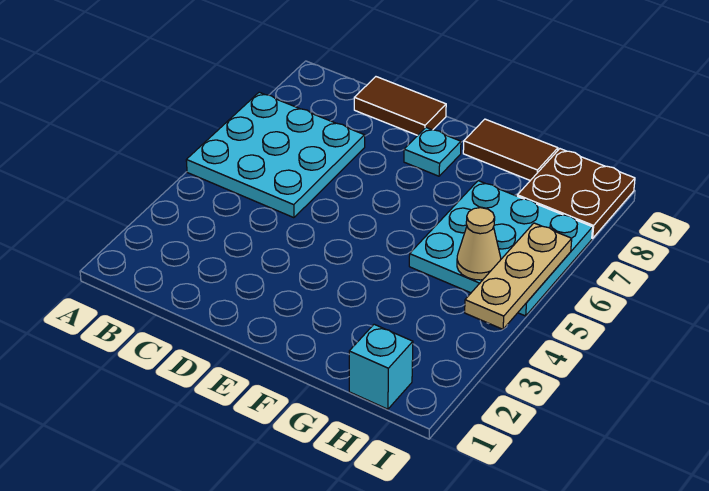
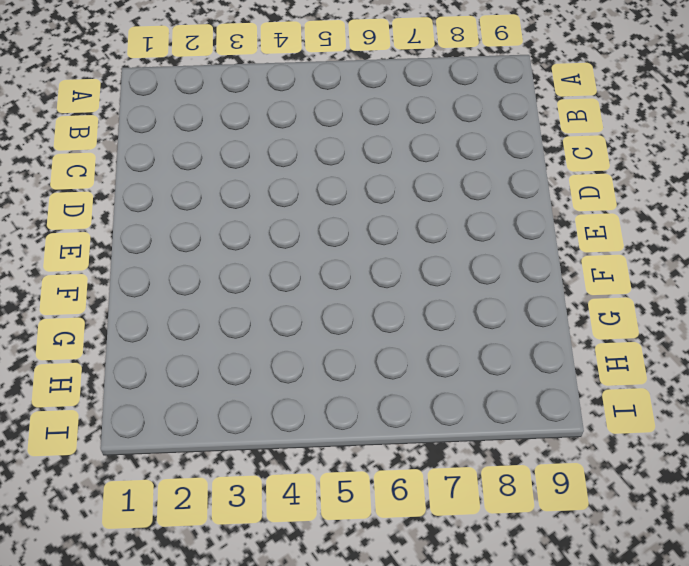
none -> cyan plate A5:C7 level 1
none -> brown tile C9:D9 level 1

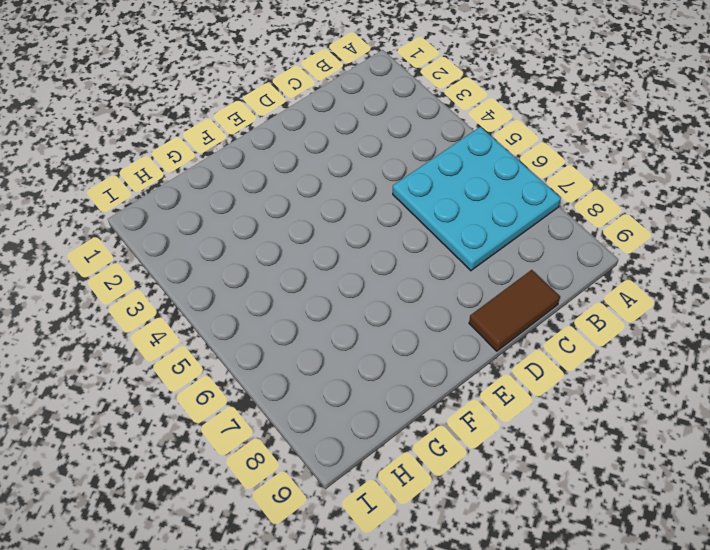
none -> cyan plate E8 level 1
none -> brown tile F9:G9 level 1

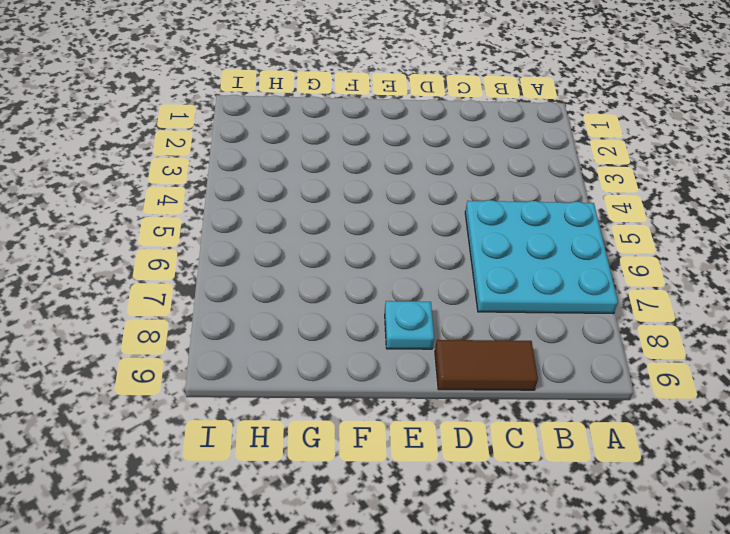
none -> brown tile F9:G9 level 1
none -> cyan plate G5:I7 level 1

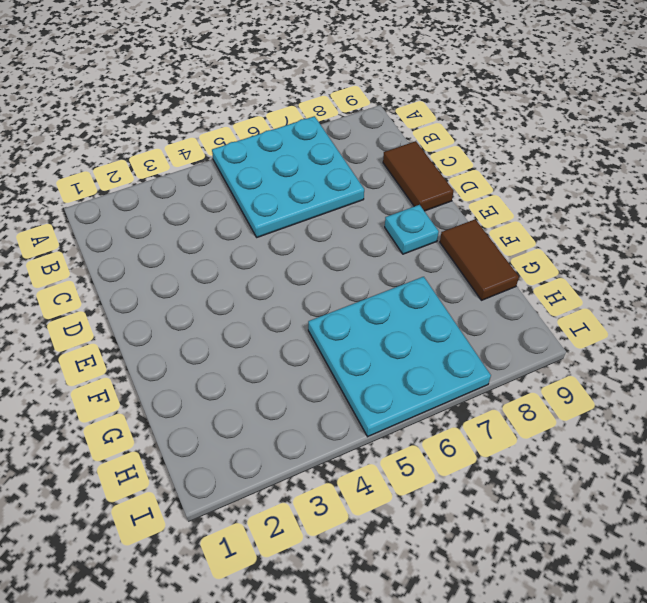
none -> cyan brick H1 level 1
none -> brown plate H8:I9 level 1

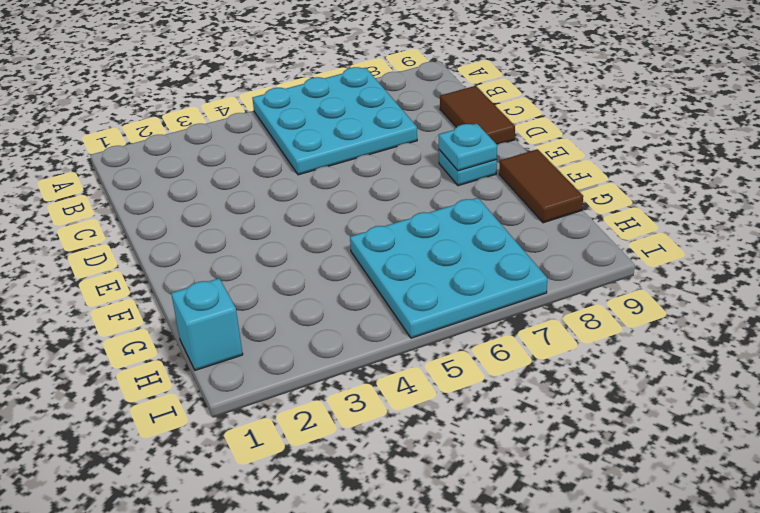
cyan plate E8 level 2 -> none
none -> brown plate H8:I9 level 1
none -> tan cone H5 level 2

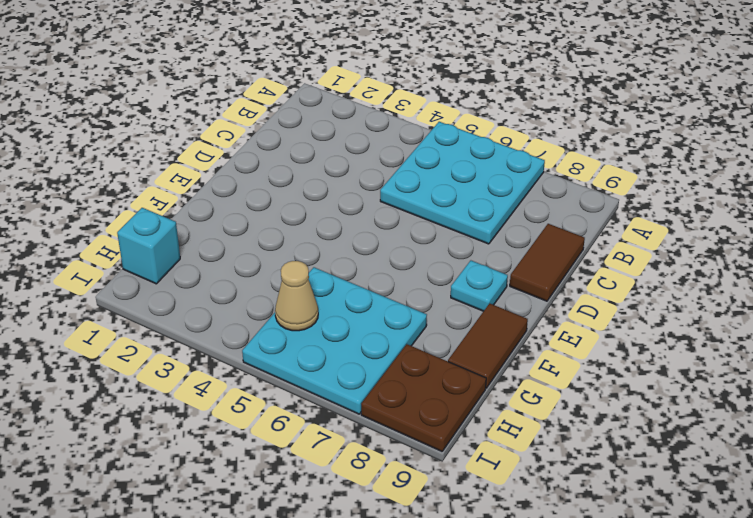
none -> tan plate I4:I6 level 2

